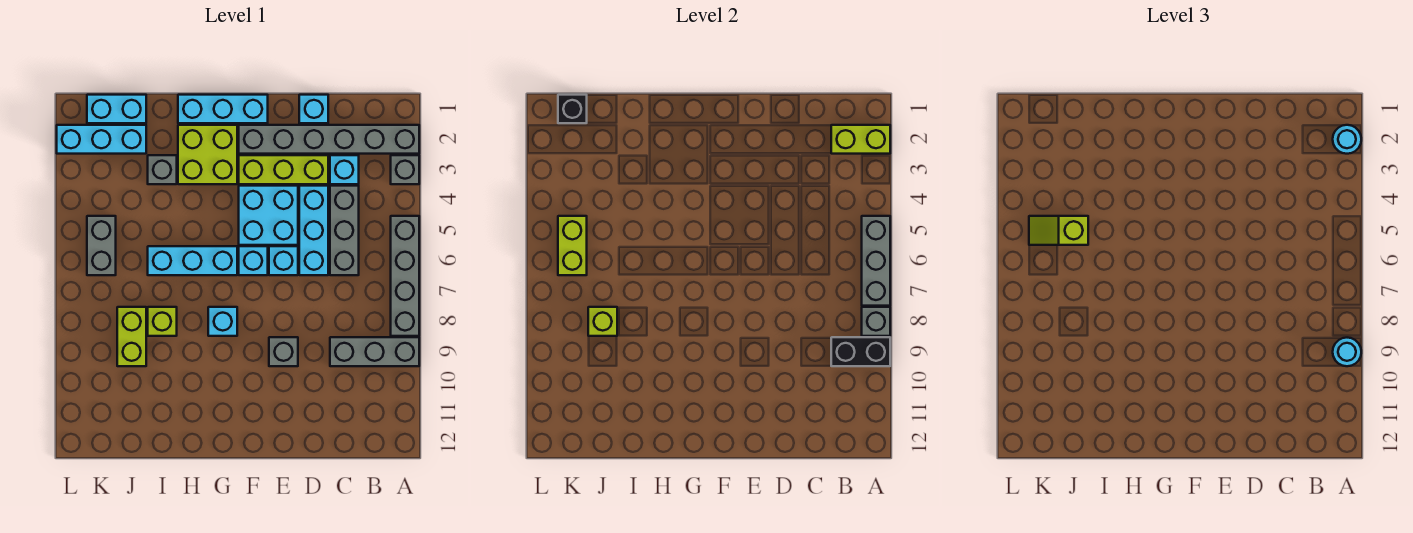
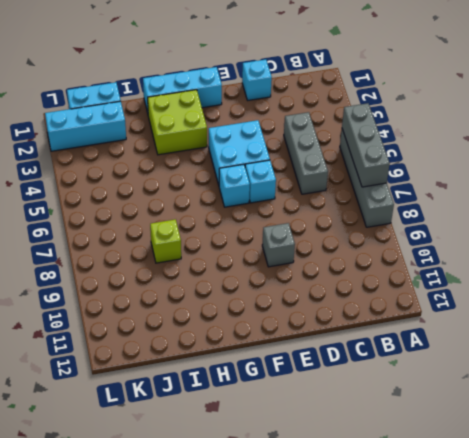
none -> grey brick A2:F2 level 1
none -> grey brick A3 level 1
none -> grey brick A9:C9 level 1
none -> cyan brick C3 level 1

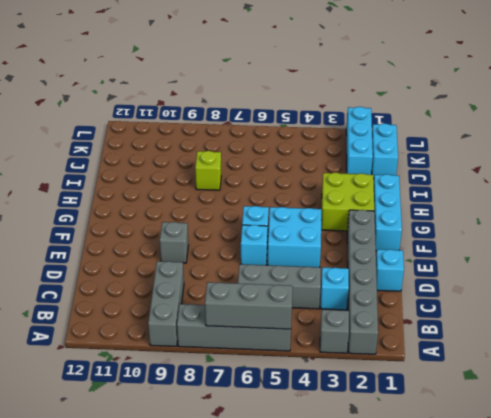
none -> lime brick D3:F3 level 1
none -> cyan brick D4:D6 level 1
none -> cyan brick G6:I6 level 1
none -> cyan brick G8 level 1

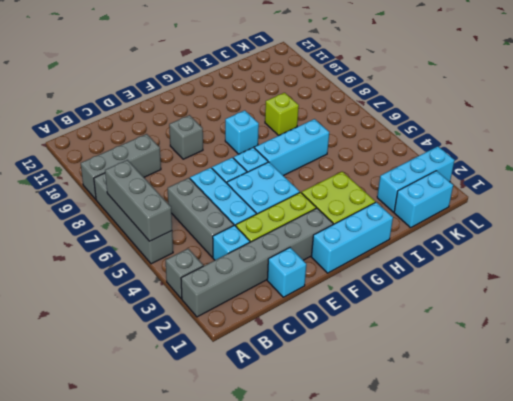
none -> grey brick I3 level 1
none -> lime brick J8:J9 level 1
none -> grey brick K5:K6 level 1
none -> lime brick A2:B2 level 2

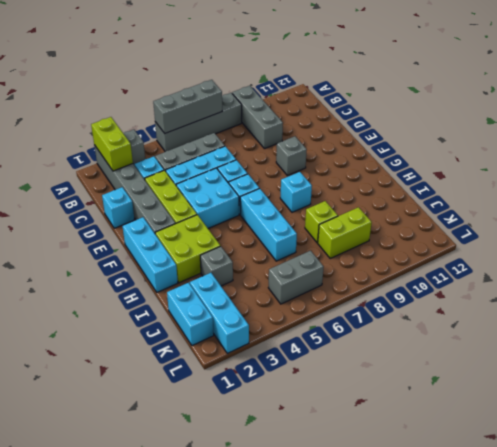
none -> grey brick A8 level 2
none -> black brick A9:B9 level 2
none -> lime brick J8 level 2
none -> black brick K1 level 2

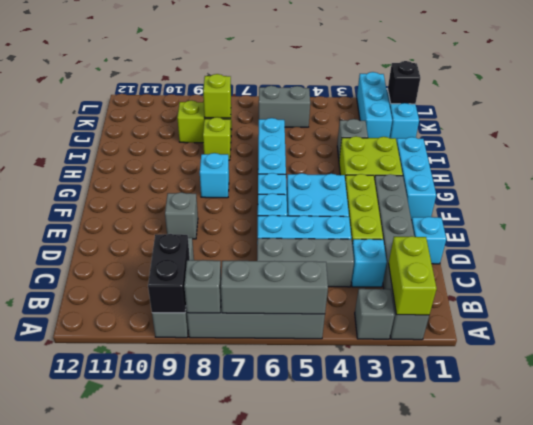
none -> lime brick K5:K6 level 2
none -> cyan round brick A2 level 3
none -> cyan round brick A9 level 3
none -> lime slope J5:K5 level 3 top J

